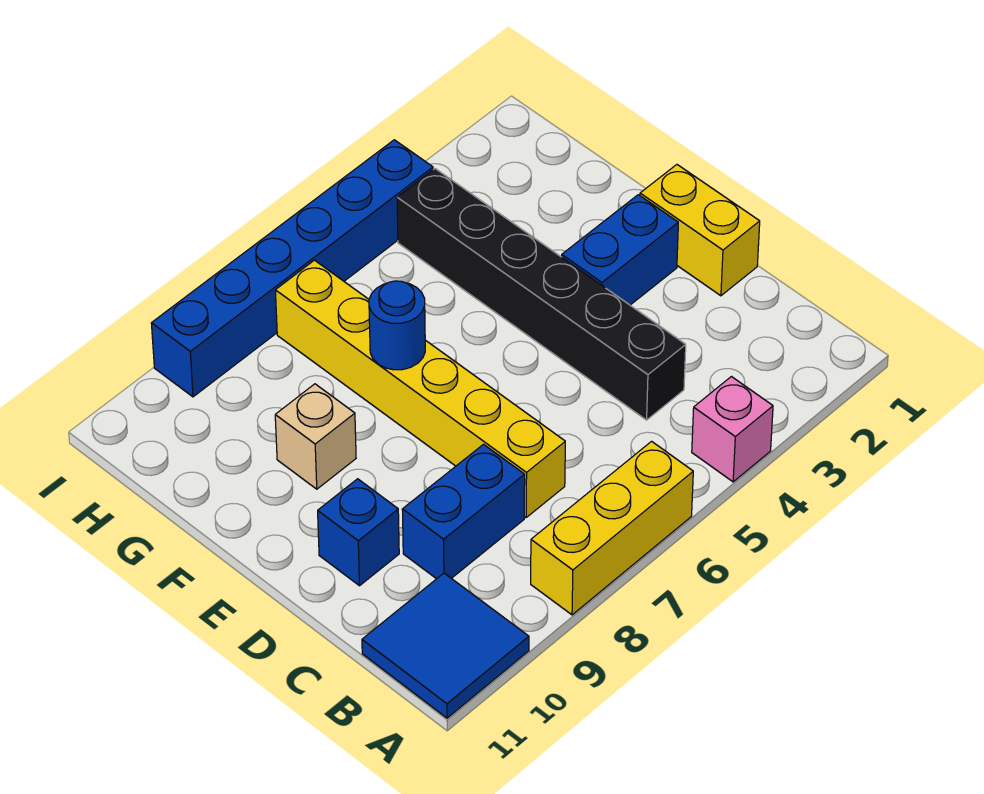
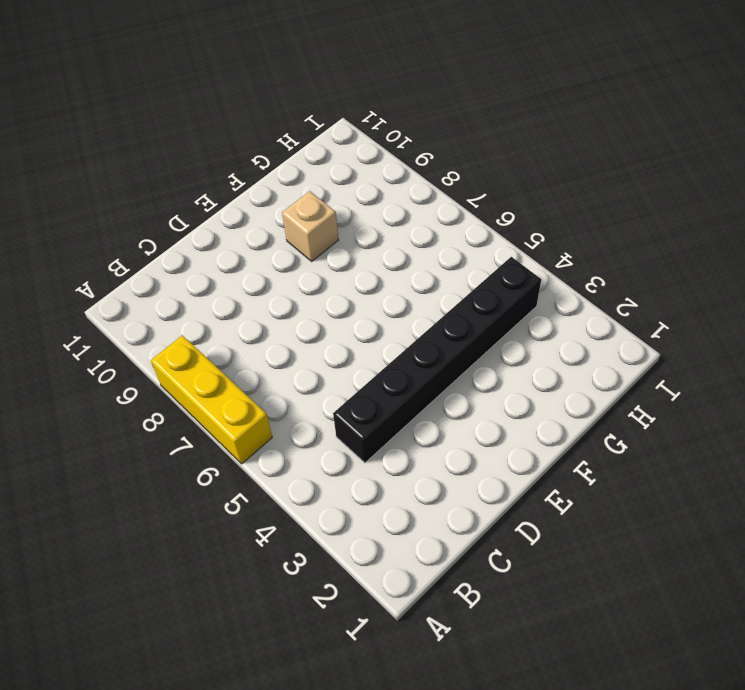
none -> pink brick A4 level 1
none -> blue tile A10:B11 level 1
none -> yellow brick C7:H7 level 1

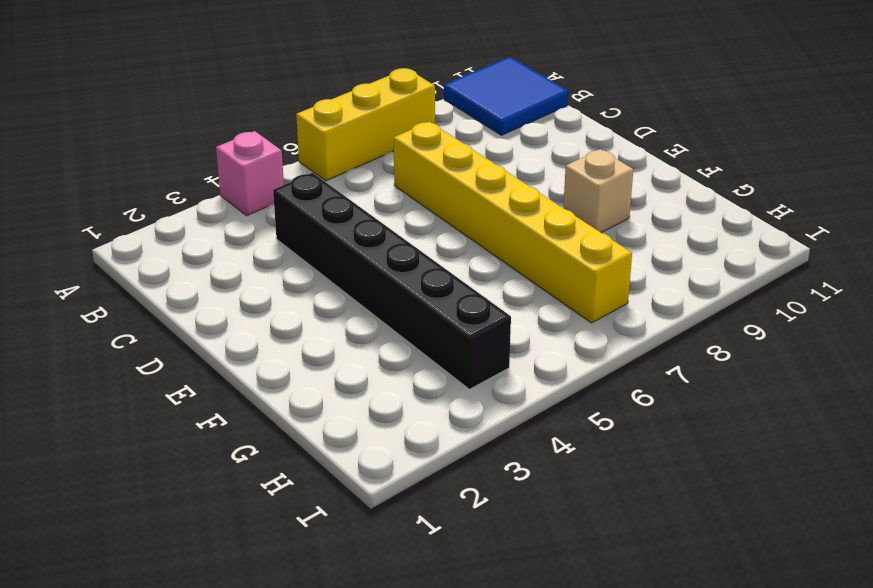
none -> blue brick C8:C9 level 1
none -> yellow brick D1:E1 level 1
none -> blue brick D10 level 1

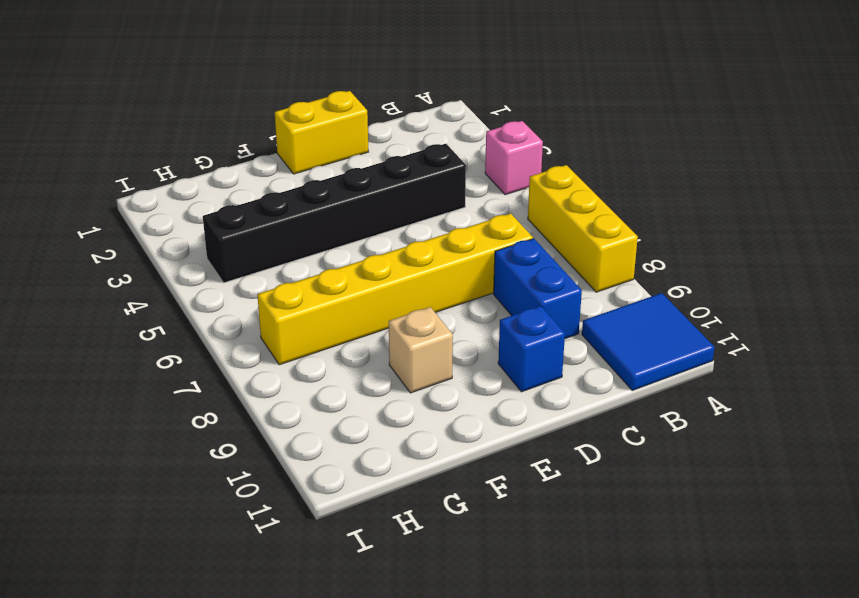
none -> blue brick E2:E3 level 1
none -> blue brick I4:I9 level 1
none -> blue round brick F7 level 2

